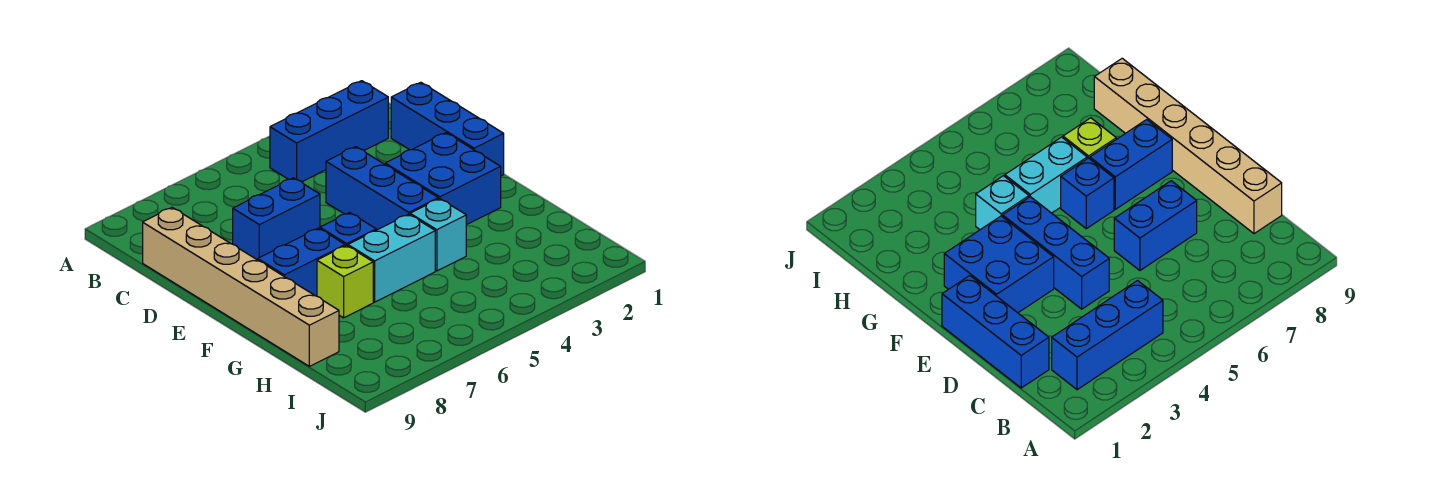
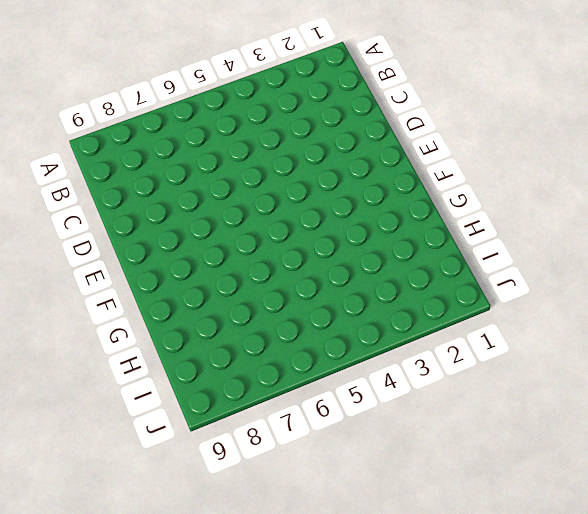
none -> blue brick B2:B4 level 1
none -> blue brick C1:E1 level 1

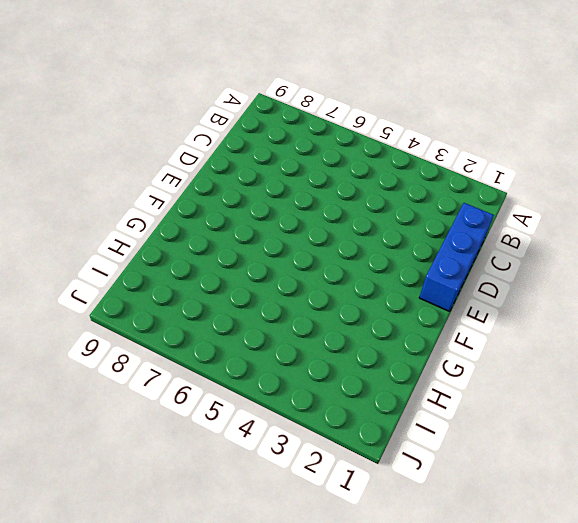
none -> blue brick B2:B4 level 1
none -> tan brick C9:H9 level 1

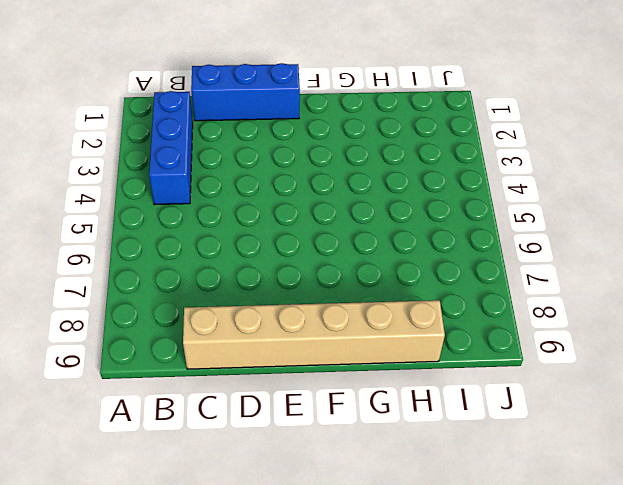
none -> blue brick D4:F4 level 1
none -> blue brick D6:D7 level 1

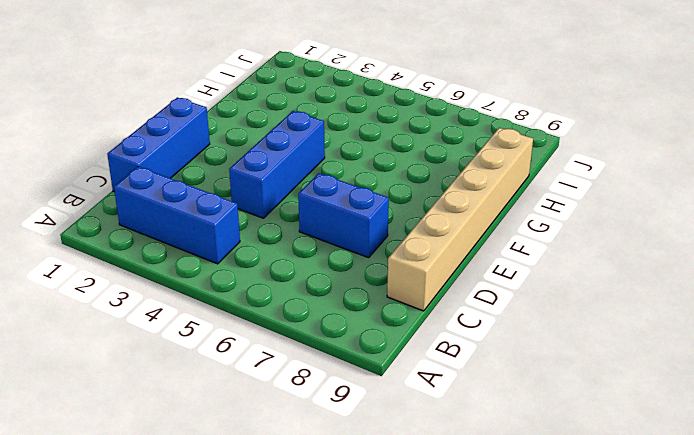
none -> blue brick E2:F3 level 1
none -> blue brick F6 level 1

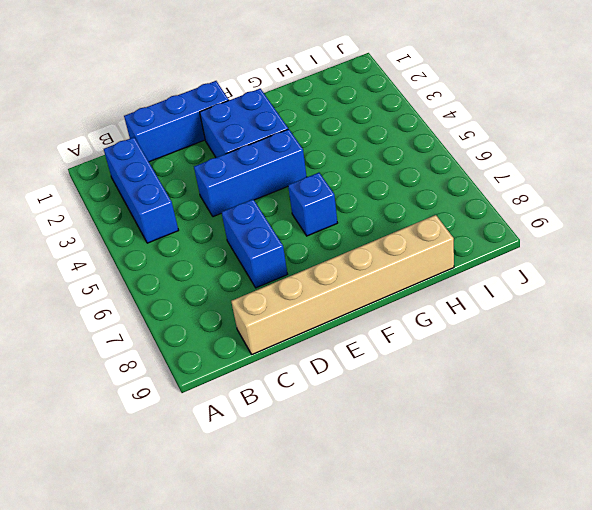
none -> blue brick F7:F8 level 1
none -> cyan brick G4 level 1

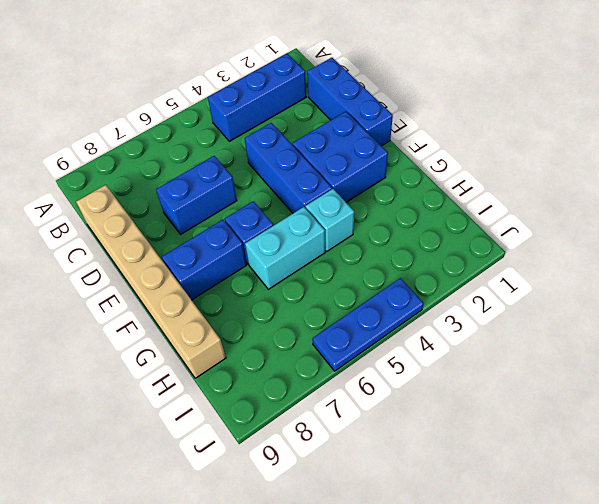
blue plate J4:J6 level 1 -> none
none -> lime brick G7 level 1

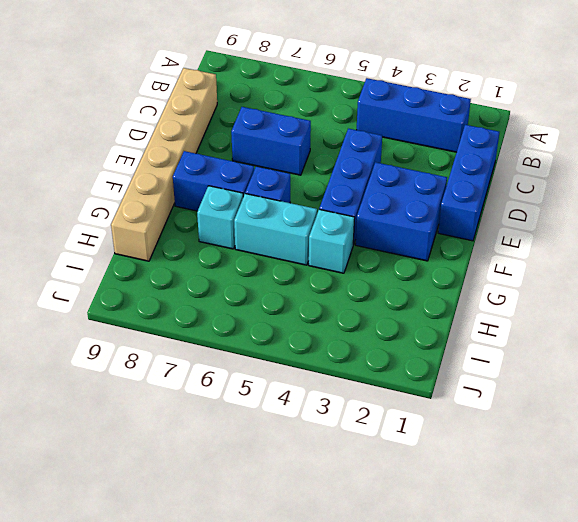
cyan brick G7 level 1 -> lime brick G7 level 1

